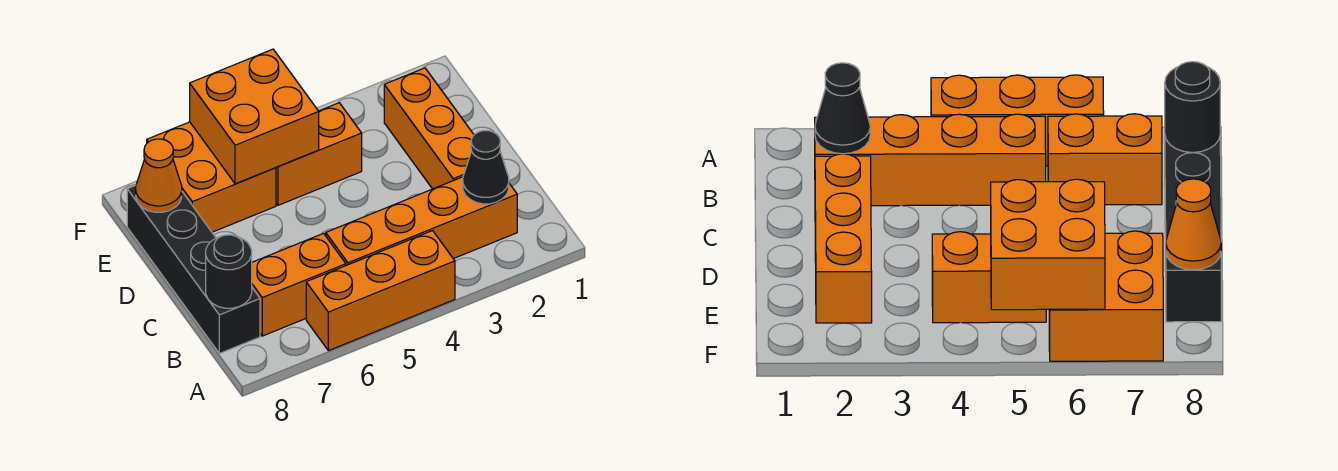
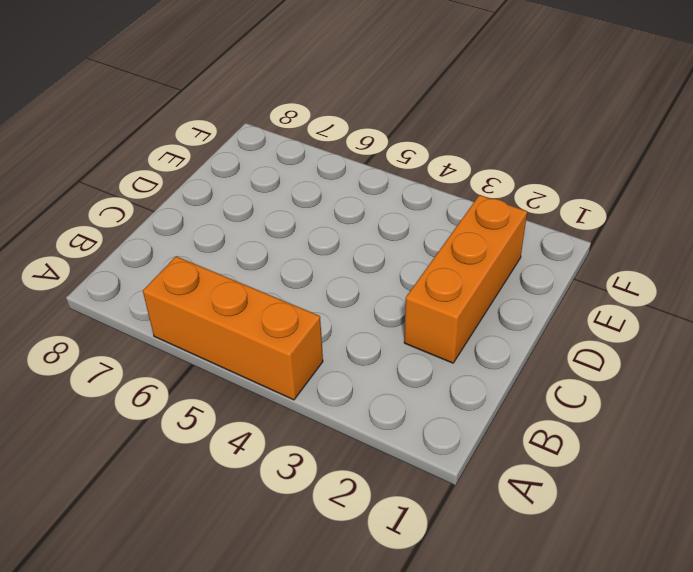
none -> orange brick B2:B5 level 1
none -> orange brick B6:B7 level 1

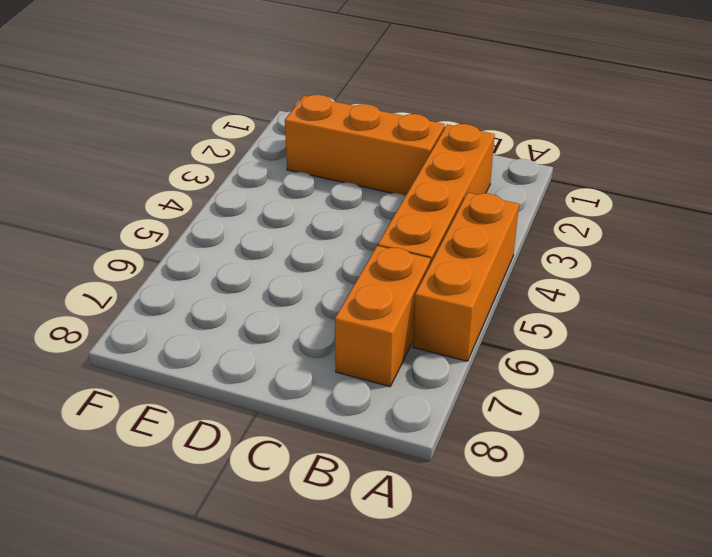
none -> black brick B8:E8 level 1
none -> orange brick E4:E5 level 1

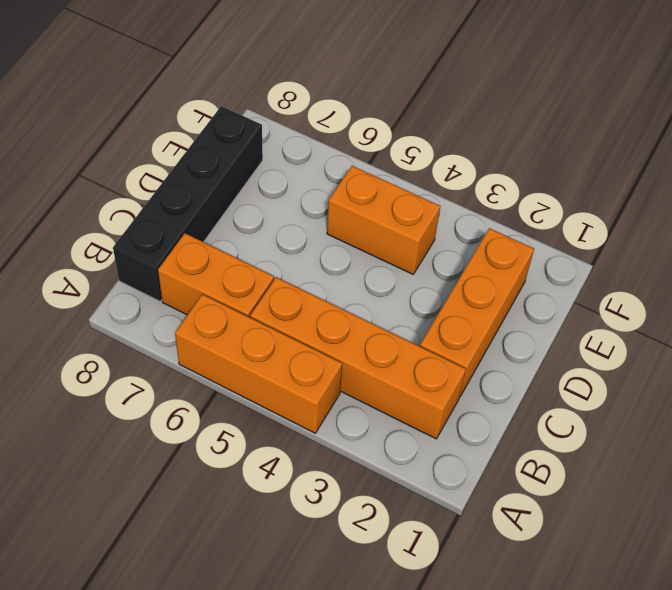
none -> orange brick E6:F7 level 1
none -> black cone B2 level 2

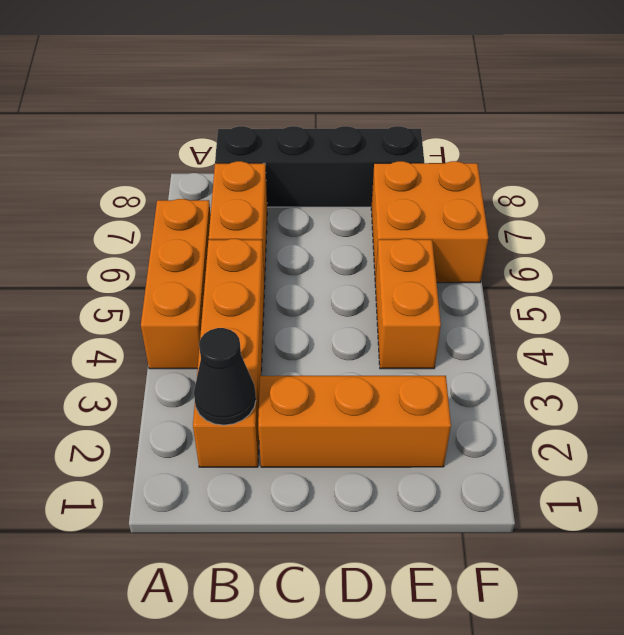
none -> black round brick B8 level 2
none -> orange brick E5:F6 level 2

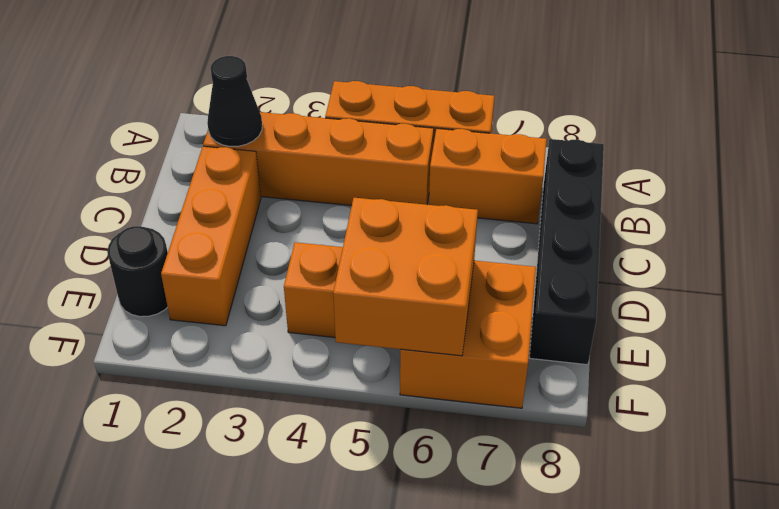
black round brick E1 level 1 -> black round brick B8 level 2
none -> orange cone E8 level 2

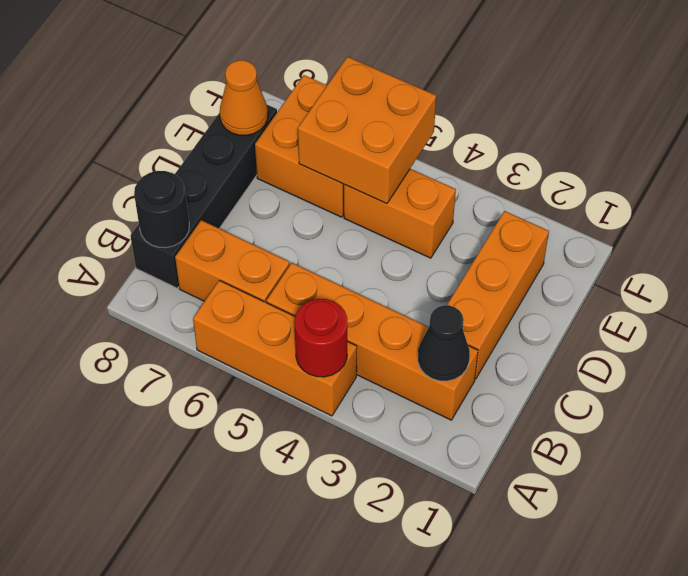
red round brick A4 level 2 -> none

